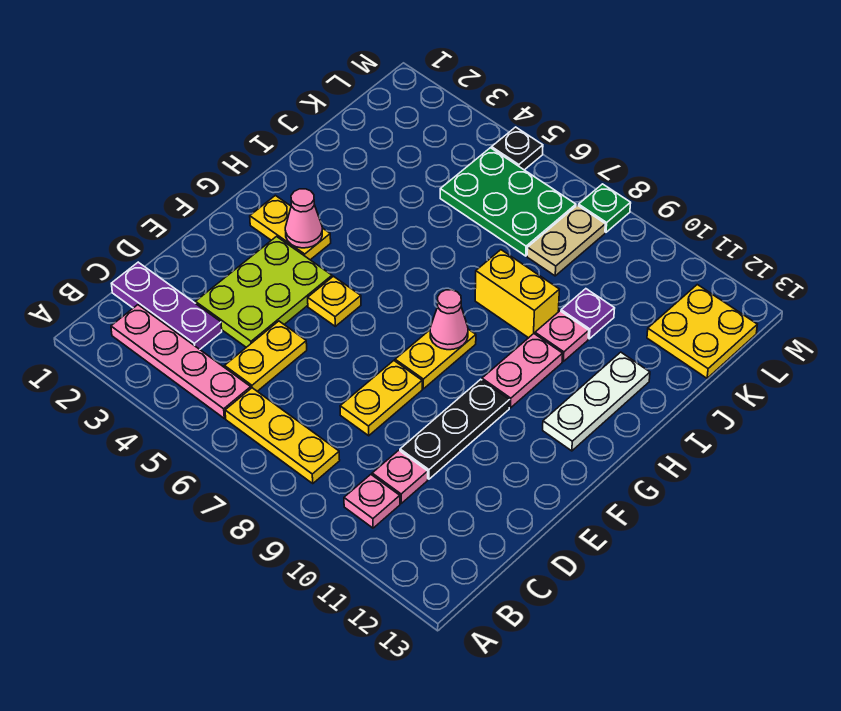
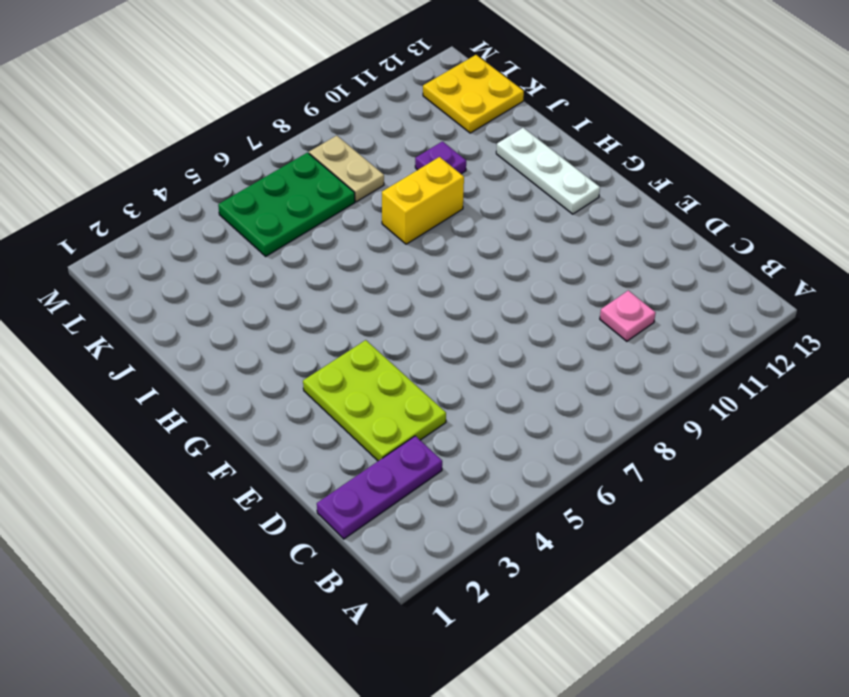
none -> pink plate B2:B5 level 1
none -> yellow plate B6:B8 level 1
none -> pink plate B10 level 1

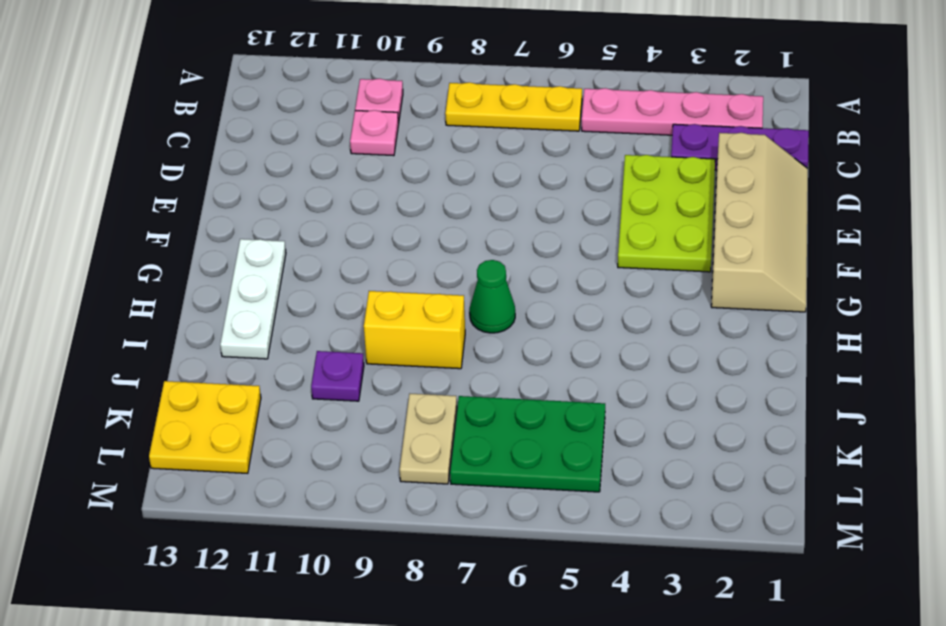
tan slope D1:G2 level 1 top 2 -> yellow plate G2:G3 level 1
green cone H7 level 1 -> none
none -> yellow plate C5:D5 level 1
none -> yellow plate D8:E8 level 1
none -> black plate D10:F10 level 1

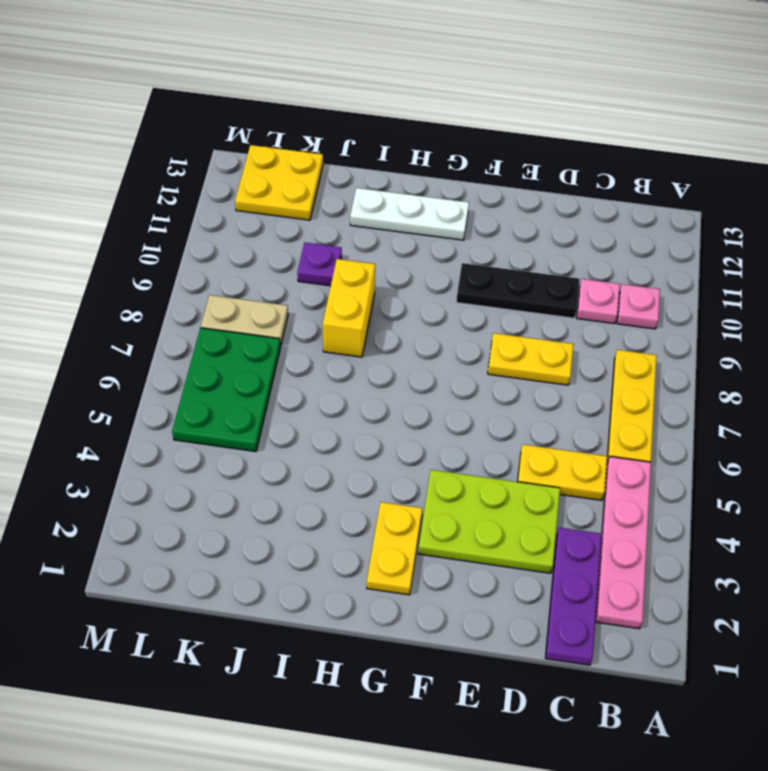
none -> yellow plate F5 level 1
none -> yellow plate F8:G8 level 1
none -> pink plate G10:H10 level 1

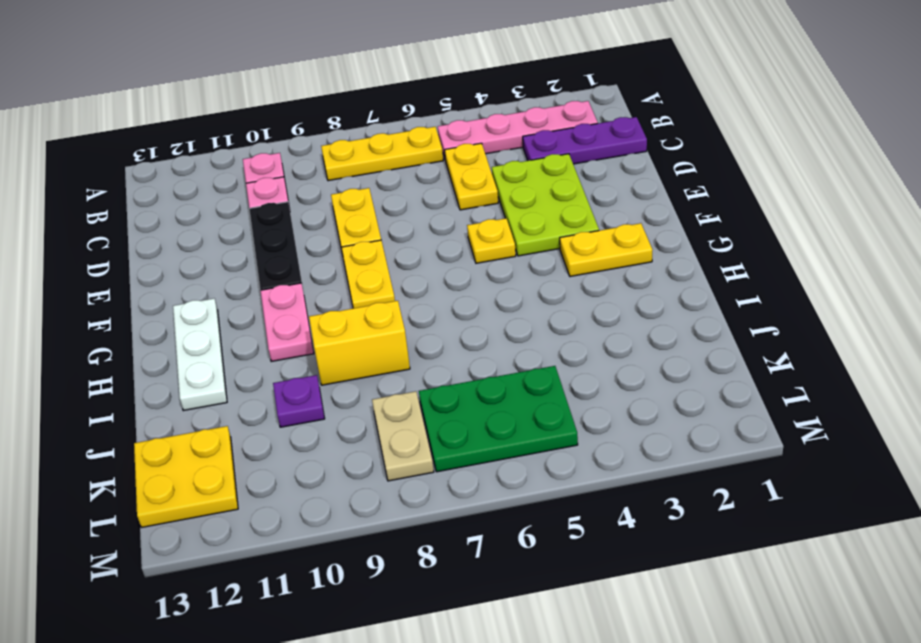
none -> pink plate I10 level 1
none -> black plate M5 level 1
none -> green plate M8 level 1

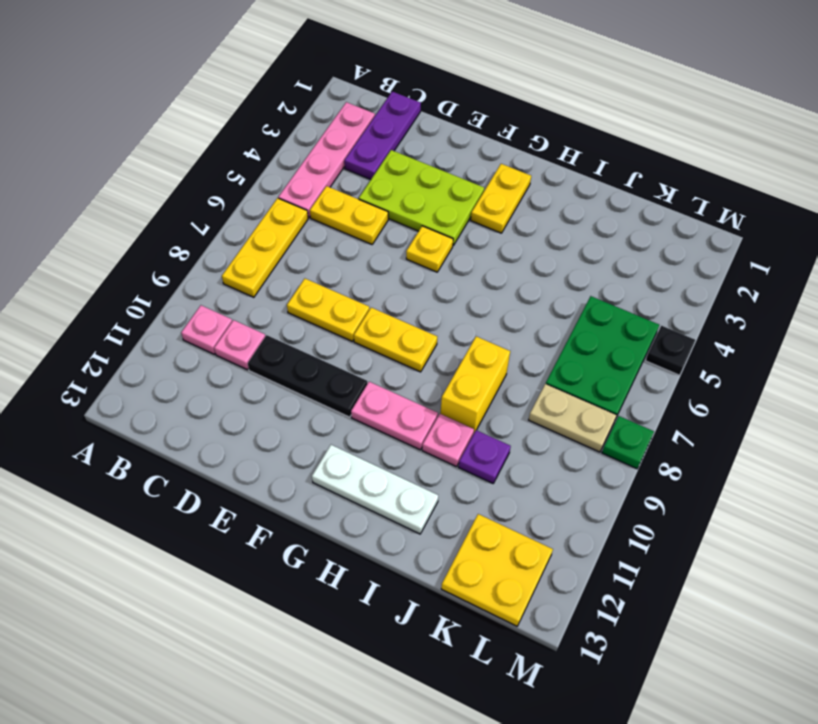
none -> pink cone G3 level 2
none -> pink cone G8 level 2

